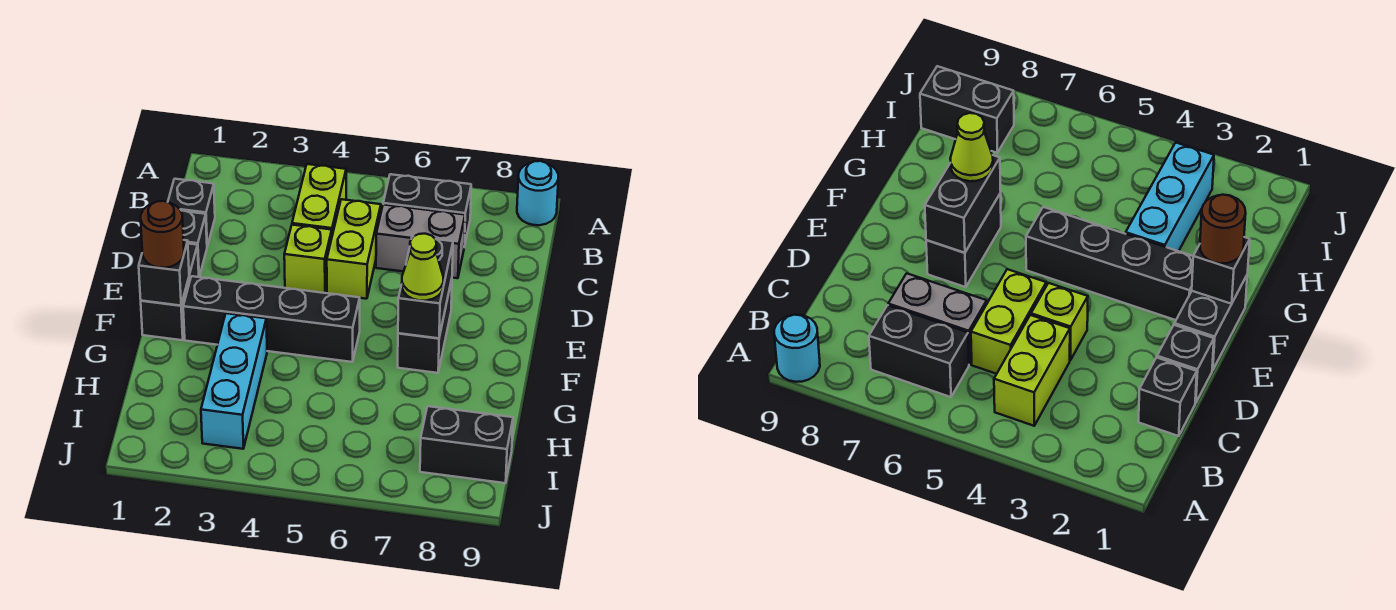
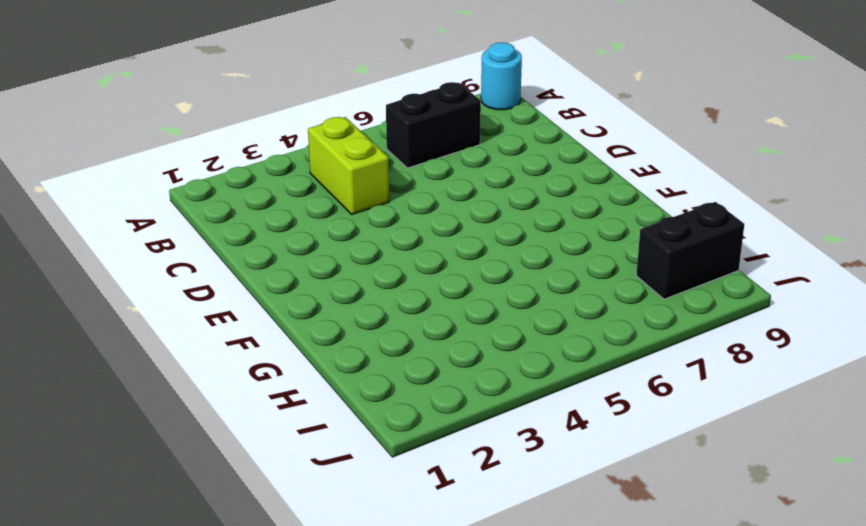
none -> black brick C1 level 1
none -> lime brick C5:D5 level 1
none -> grey brick C6:C7 level 1

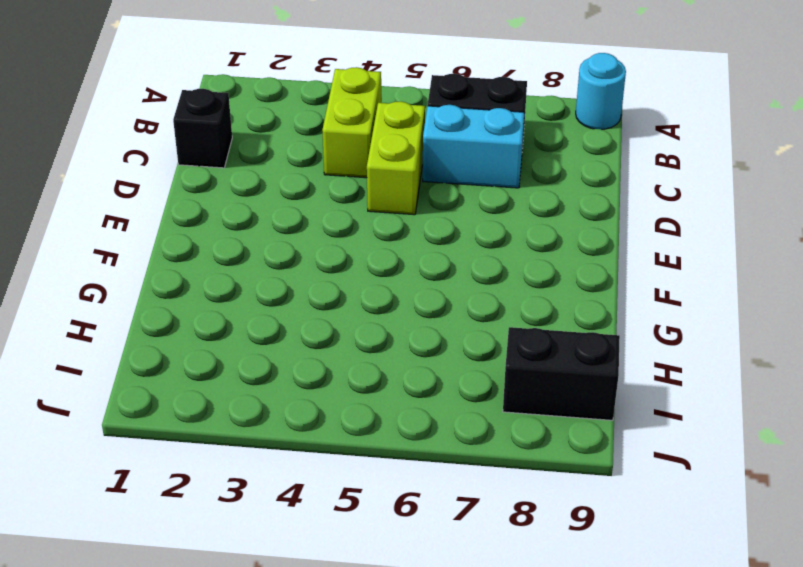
cyan brick C6:C7 level 1 -> grey brick C6:C7 level 1
none -> black brick D1 level 1
none -> lime brick D4 level 1
none -> black brick E1:F1 level 1

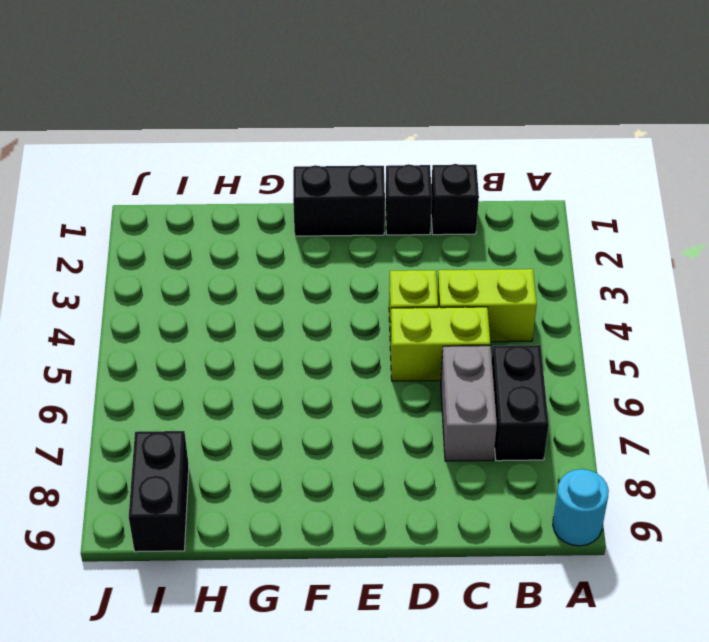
none -> black brick E7:F7 level 1
none -> black brick F2:F5 level 1
none -> cyan brick G3:I3 level 1

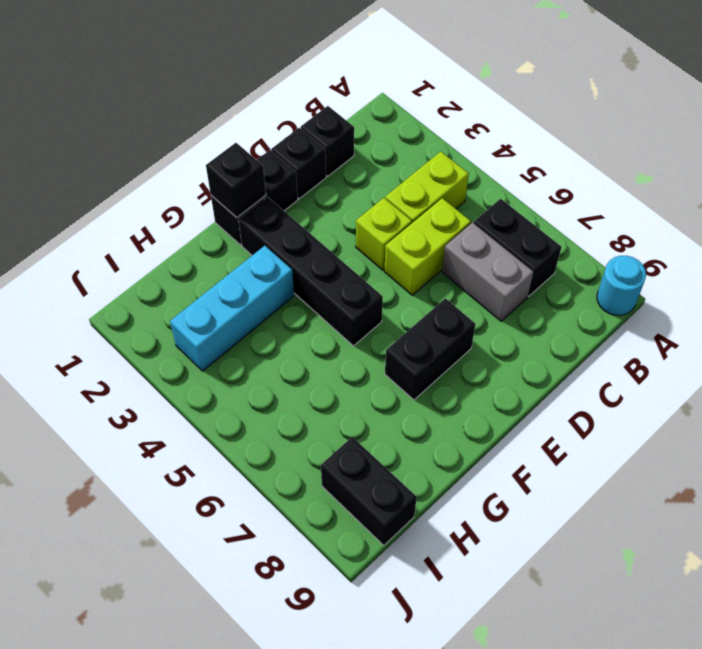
none -> black brick E7:F7 level 2
none -> brown round brick F1 level 3
none -> lime cone F7 level 3

